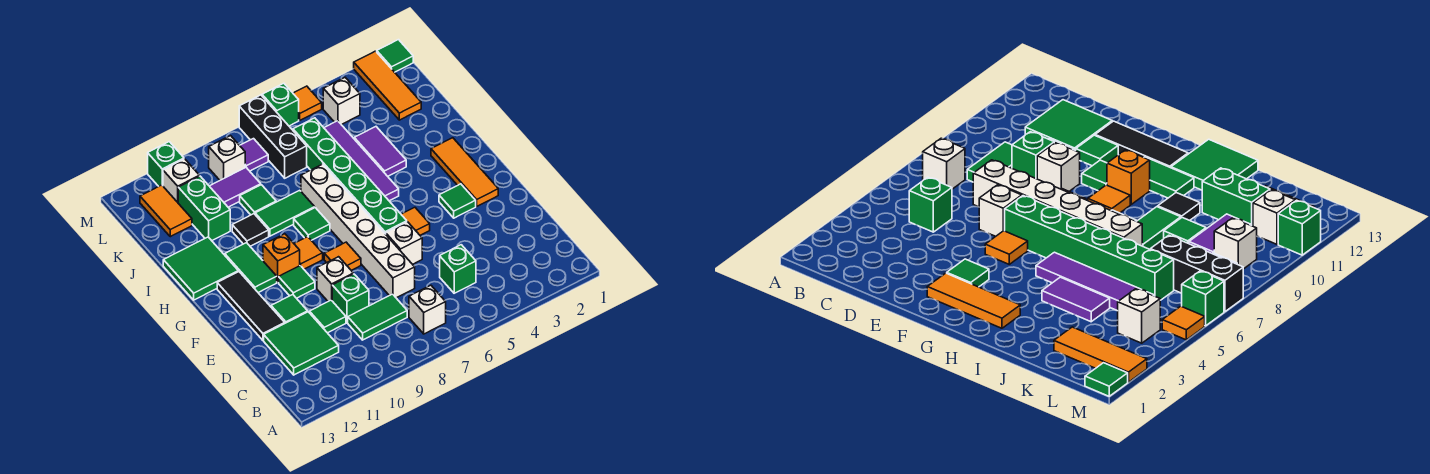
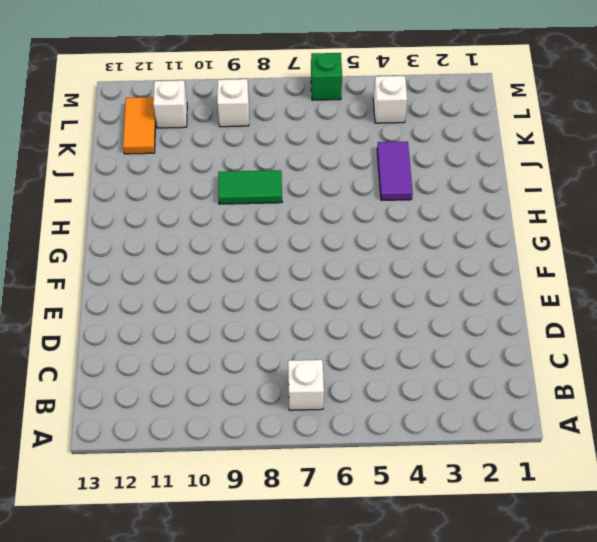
none -> green brick C5 level 1
none -> green tile C8:C9 level 1
none -> green tile C11:D12 level 1
none -> white brick D7:I7 level 1

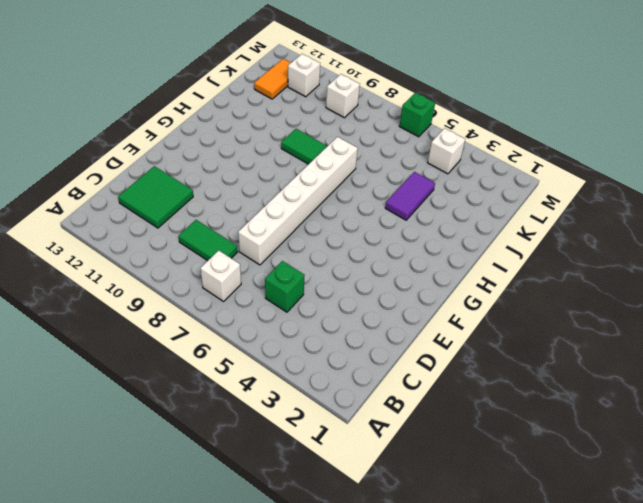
none -> green brick D9 level 1
none -> green tile D10 level 1
none -> white brick E6 level 1
none -> white brick E9 level 1

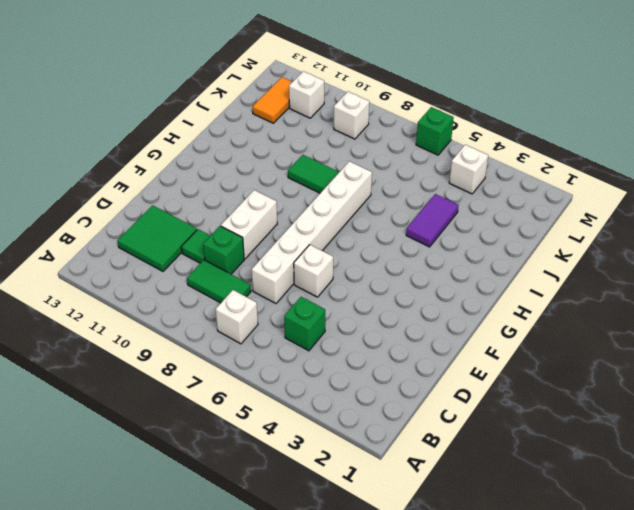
white brick E9:F9 level 1 -> white brick E9 level 1
none -> green tile E11 level 1
none -> black tile E12:G12 level 1
none -> orange tile F2:H2 level 1
none -> green tile F3 level 1

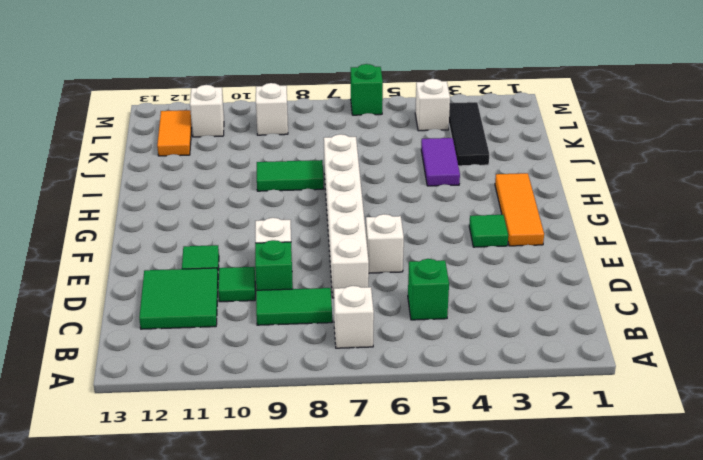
black tile J3:L3 level 1 -> black tile E12:G12 level 1
none -> orange tile F5 level 1
none -> green brick F6:K6 level 1
none -> orange tile F8 level 1
none -> green tile F10 level 1

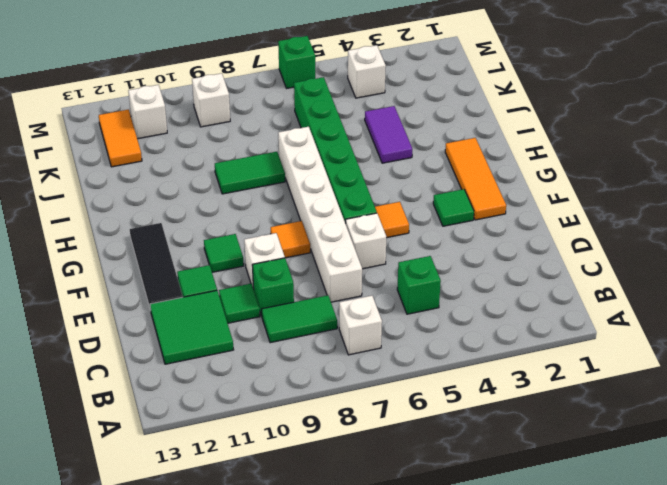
none -> orange tile G9 level 1
none -> orange brick G10 level 1
none -> green tile G11:H11 level 1
none -> purple tile H5:K5 level 1

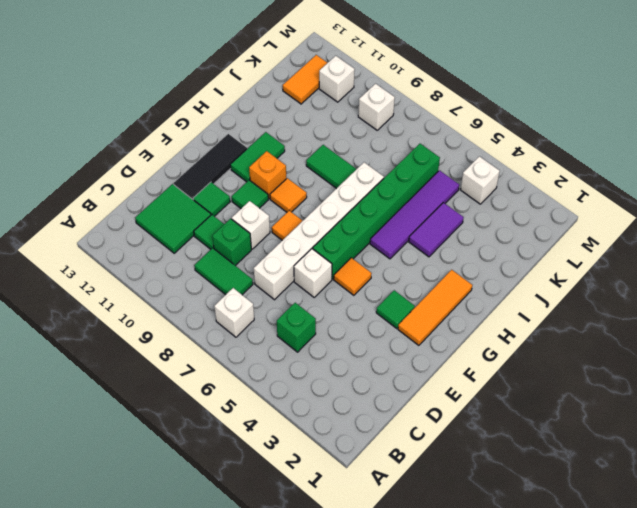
none -> green tile H8 level 1
none -> green tile H12:I13 level 1
none -> black tile I10 level 1
none -> green tile J9 level 1

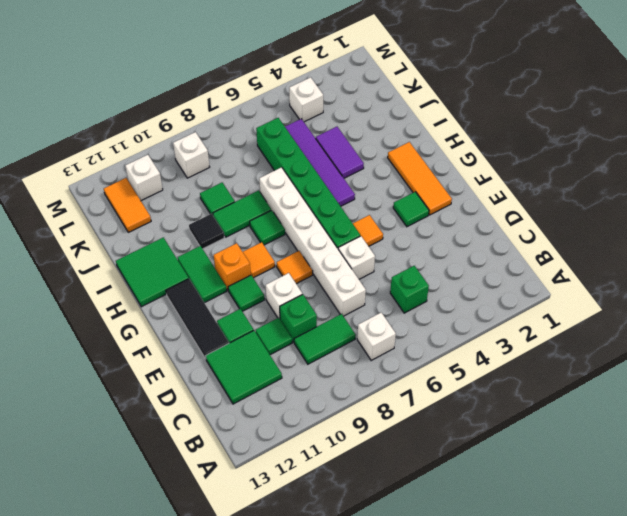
none -> green brick J11:K11 level 1
none -> orange tile K2:M2 level 1
none -> black brick K7:M7 level 1
none -> purple tile K9:K10 level 1

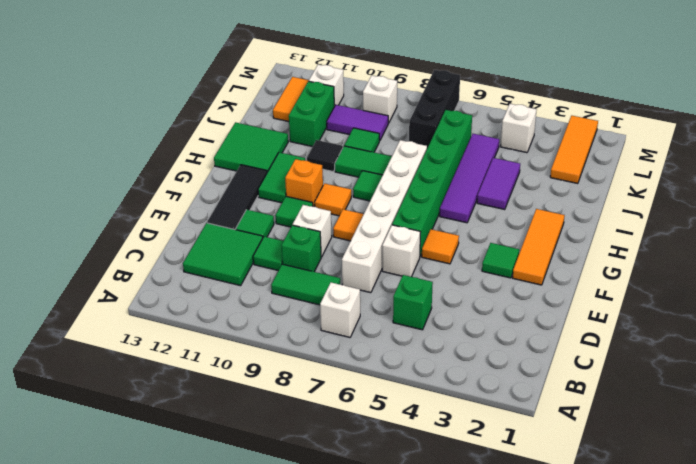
none -> purple tile L8 level 1
none -> green tile M1 level 1
none -> orange tile M5 level 1
none -> green brick M6 level 1

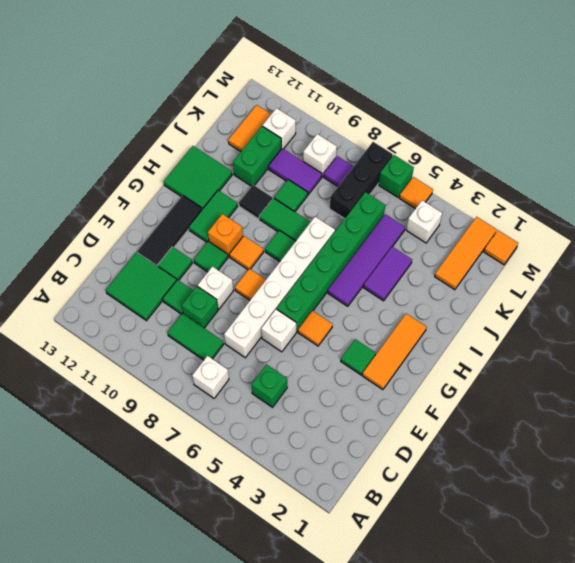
orange tile M1 level 1 -> green tile M1 level 1
none -> green brick M11 level 1

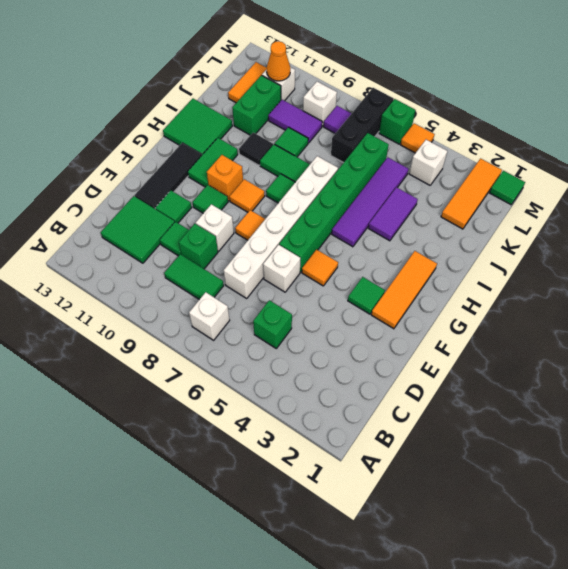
orange cone L11 level 2 -> none
none -> green brick M11 level 1

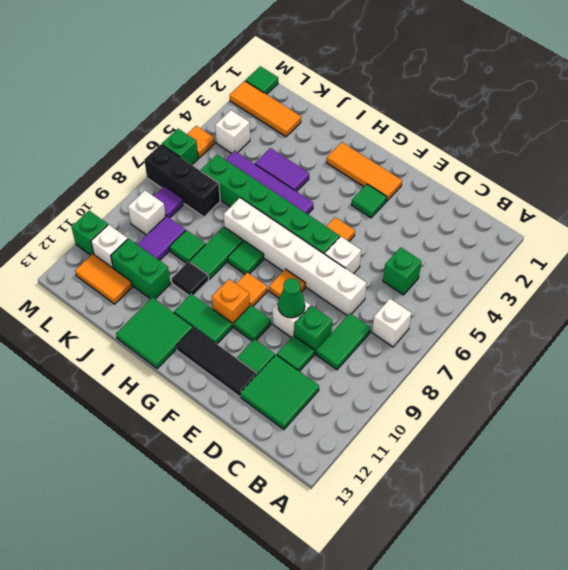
green cone E9 level 2 -> none

